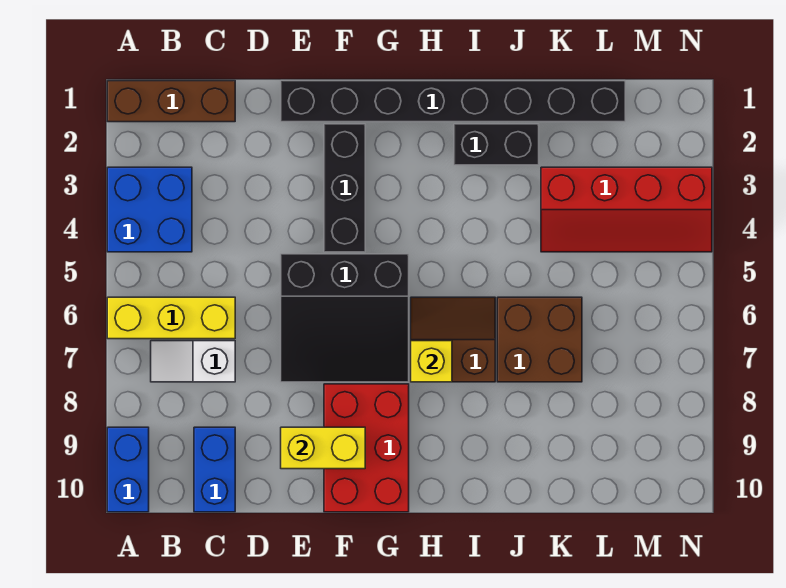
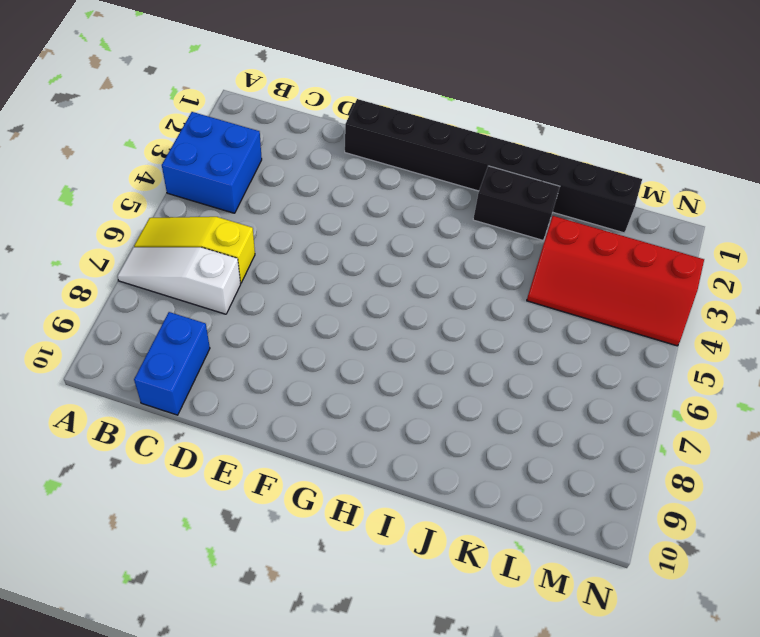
yellow slope A6:C6 level 1 top C -> yellow brick A6:C6 level 1
white slope A7:C7 level 1 top C -> white slope B7:C7 level 1 top C
none -> brown brick A1:C1 level 1
none -> blue brick A9:A10 level 1
none -> black slope E5:G7 level 1 top 5

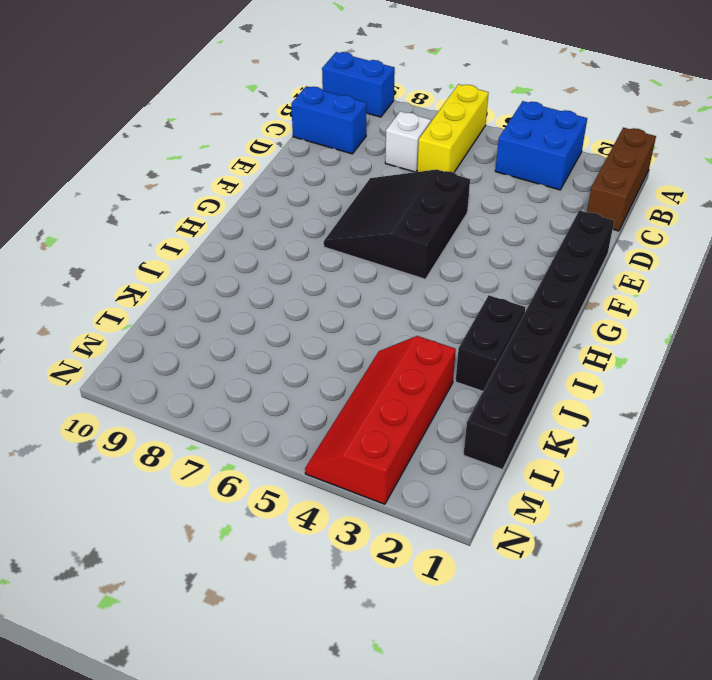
none -> black brick F2:F4 level 1
none -> red brick F8:G10 level 1
none -> brown slope H6:I7 level 1 top 7

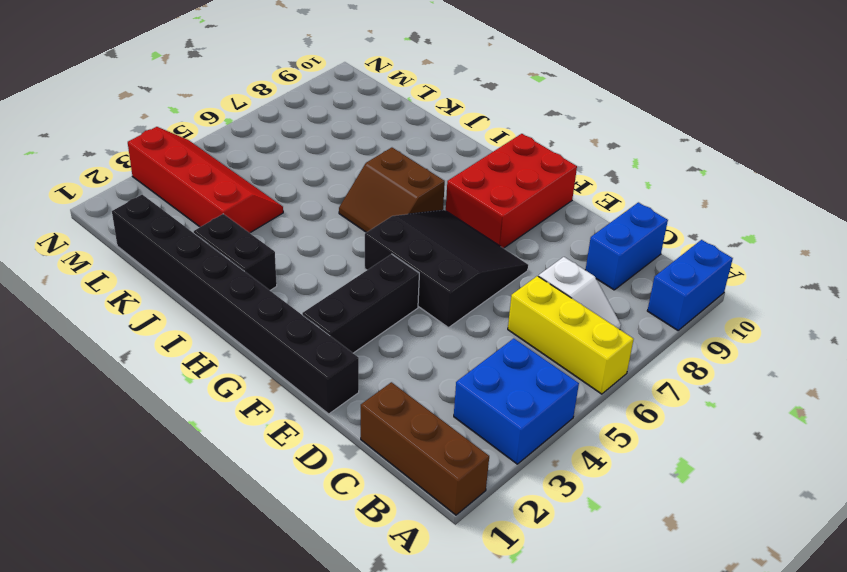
none -> brown brick J6:K7 level 1
none -> yellow brick E9:F9 level 2
none -> yellow brick H7 level 2

